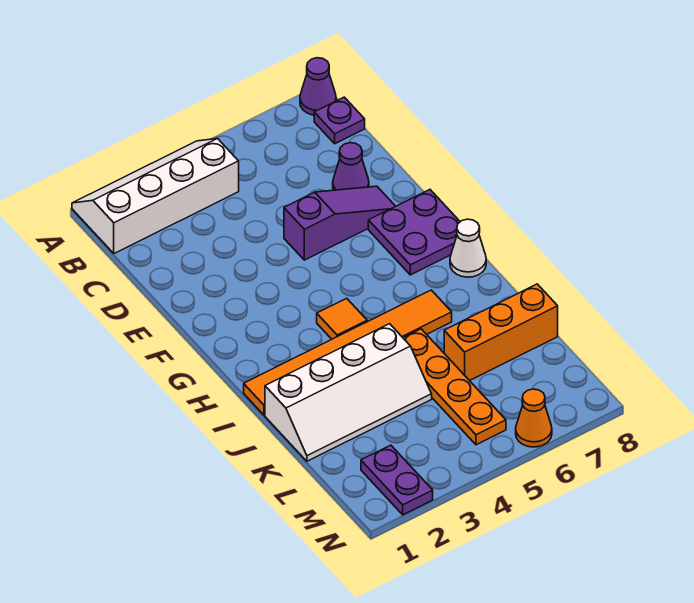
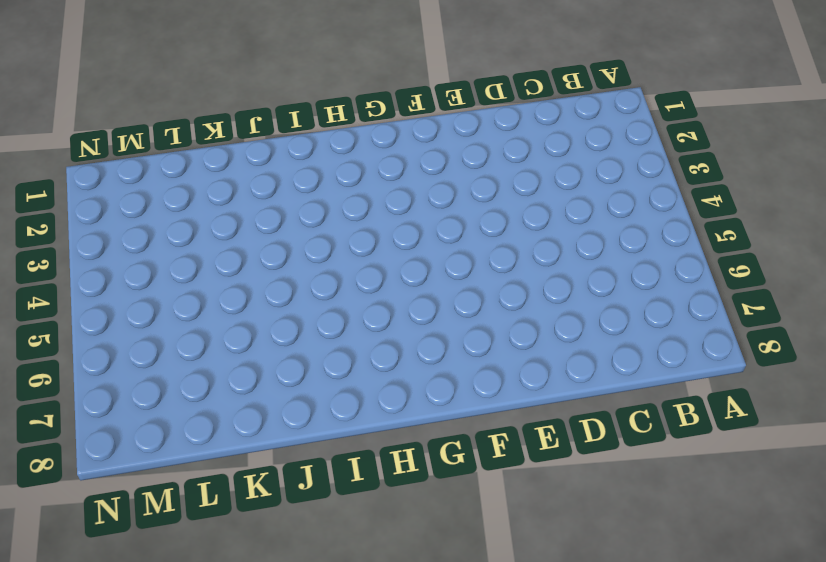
none -> white slope A1:B4 level 1 top B
none -> purple cone A8 level 1
none -> purple plate B8 level 1

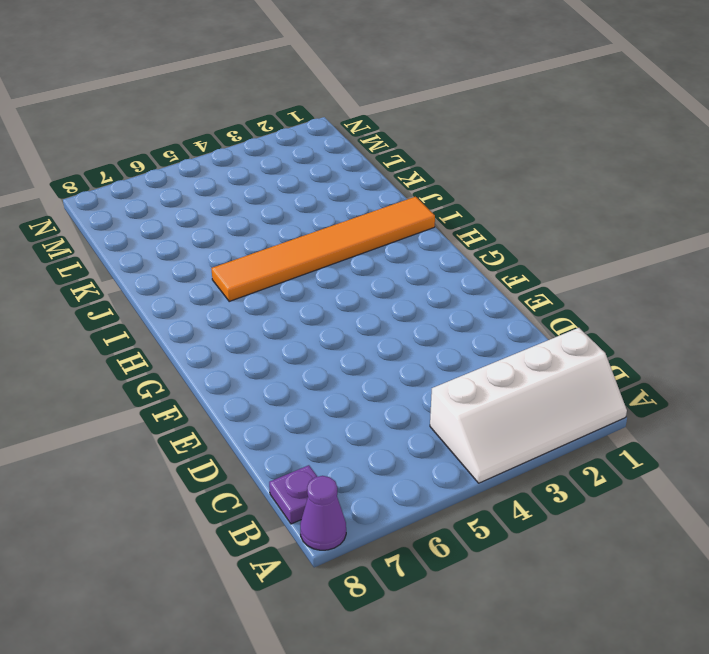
none -> purple cone D7 level 1
none -> purple slope E5:E7 level 1 top 5
none -> purple plate F7:G8 level 1

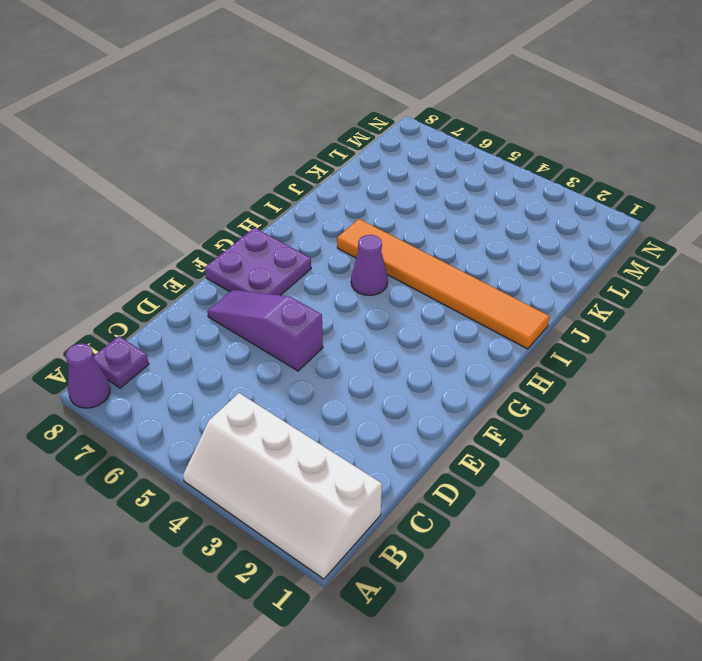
purple cone H5 level 1 -> purple cone D7 level 1
none -> orange tile H4 level 1
none -> white cone H8 level 1
none -> white slope J1:K4 level 1 top J

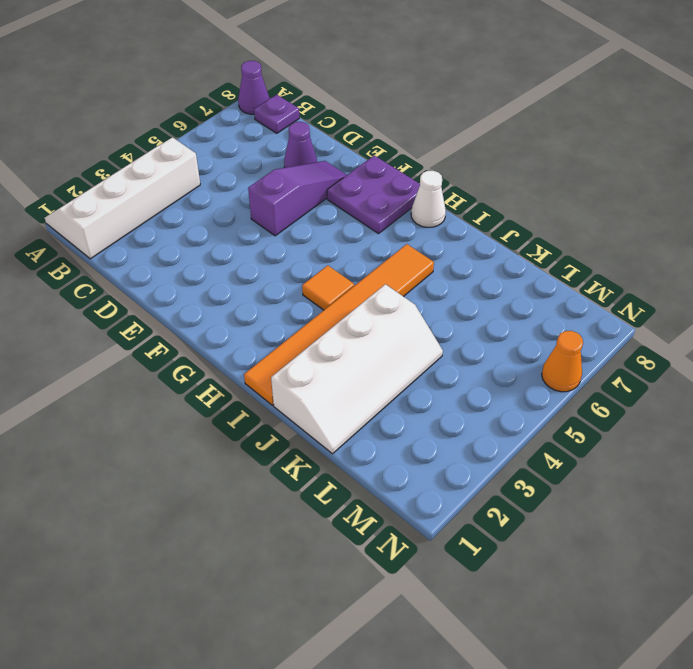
none -> orange plate J5:M5 level 1
none -> orange brick K6:K8 level 1
none -> purple plate M2:N2 level 1

